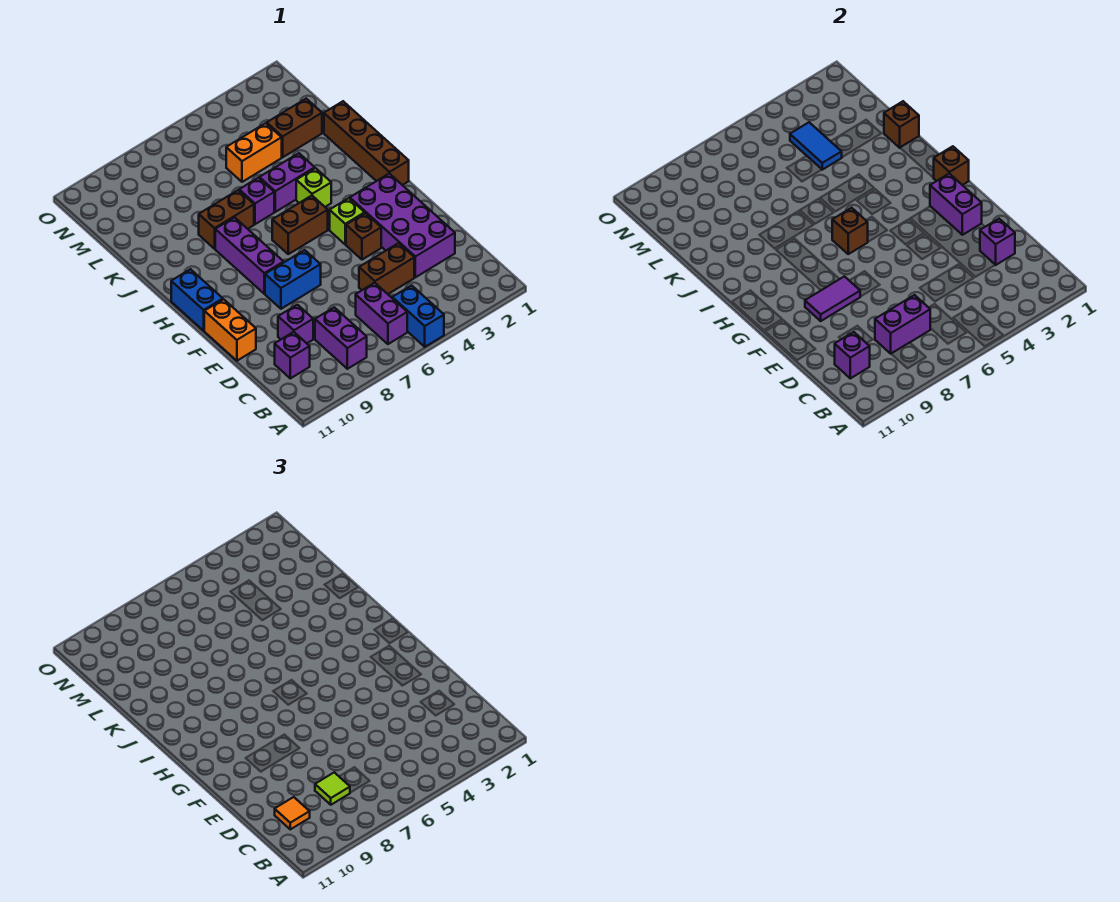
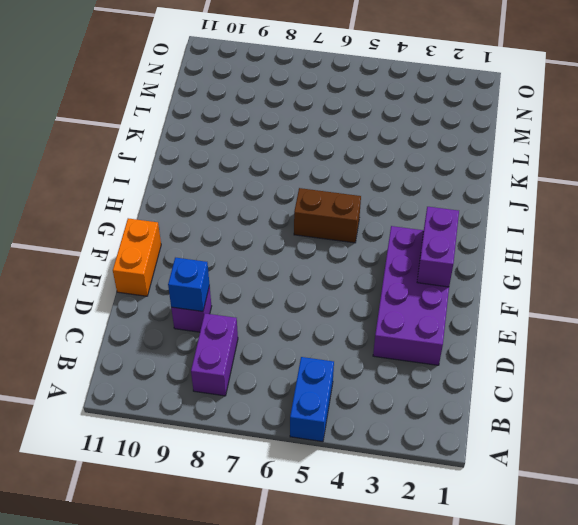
blue brick D9 level 2 -> none
none -> purple brick B6:C6 level 1
none -> purple brick C10 level 1
none -> brown brick D4:D5 level 1
none -> brown brick F4 level 1

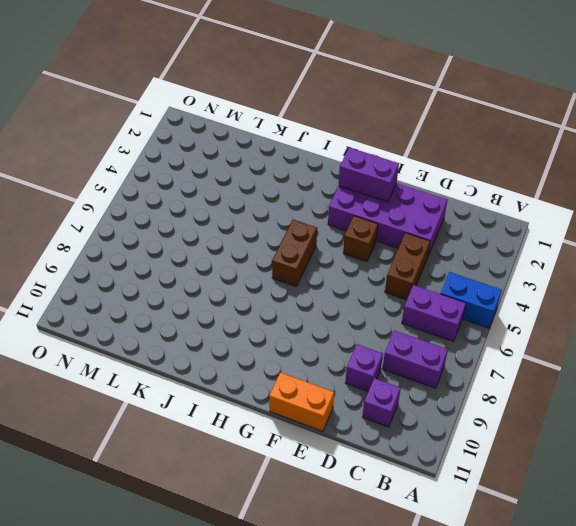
none -> blue brick F7:F8 level 1
none -> lime brick G4 level 1
none -> purple brick G8:I8 level 1
none -> blue brick G11:H11 level 1

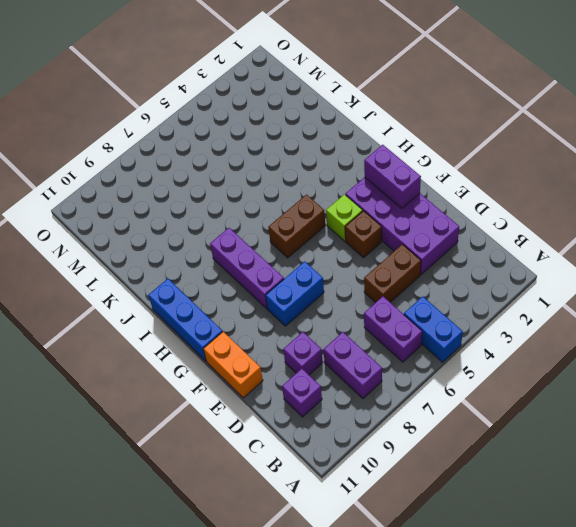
blue brick G11:I11 level 1 -> blue brick G11:H11 level 1
none -> brown brick H1:K1 level 1
none -> lime brick I4 level 1
none -> purple brick J4:J5 level 1
none -> purple brick J6 level 1

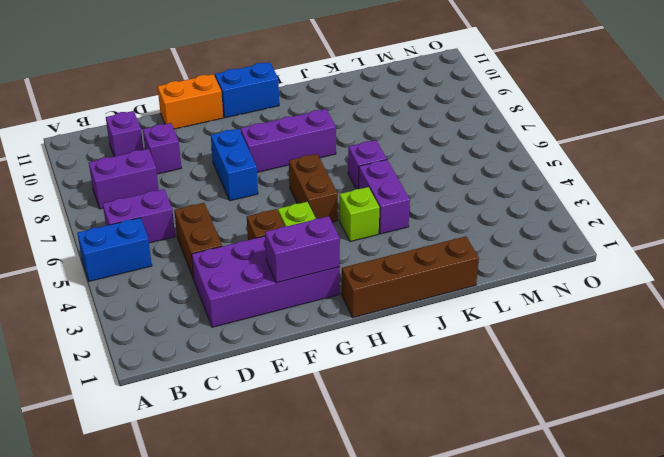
none -> brown brick J7:J8 level 1
none -> brown brick L2:L3 level 1
none -> orange brick L4:L5 level 1
none -> purple brick C7:C8 level 2

